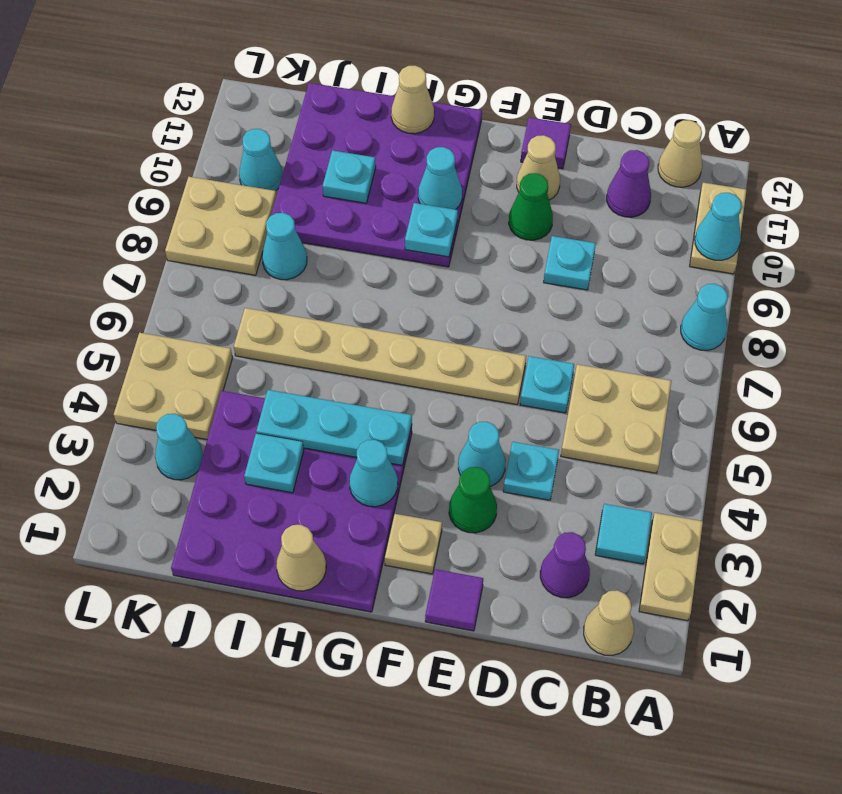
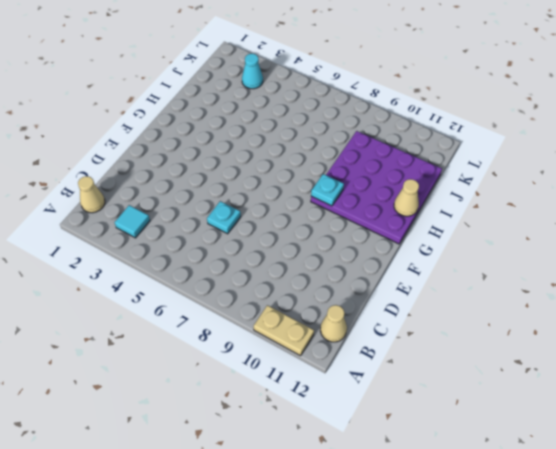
none -> tan plate A2:A3 level 1
none -> cyan cone A8 level 1
none -> tan plate B5:C6 level 1
none -> purple cone C2 level 1

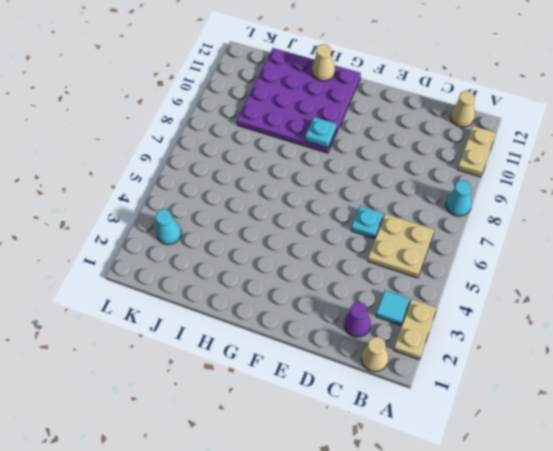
none -> purple cone C11 level 1
none -> cyan plate D4 level 1
none -> cyan plate D9 level 1
none -> purple tile E1 level 1

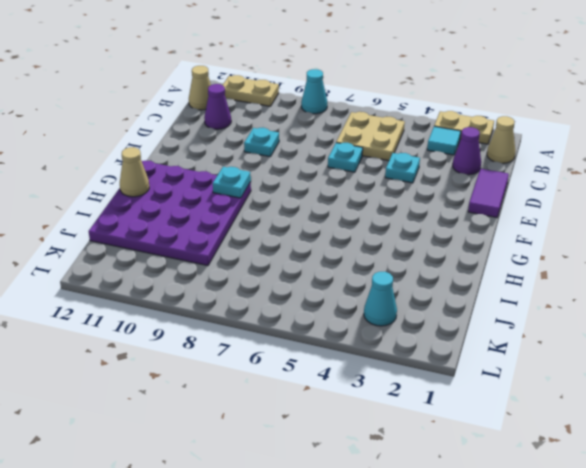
purple tile D1:E1 level 1 -> purple tile E1 level 1
none -> green cone E3 level 1
none -> cyan cone E4 level 1
none -> tan plate E6:J6 level 1
none -> green cone E10 level 1

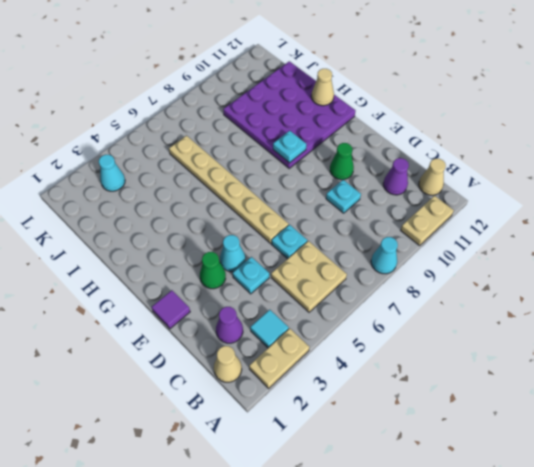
none -> tan cone E11 level 1
none -> purple tile E12 level 1
none -> tan plate F2 level 1
none -> purple plate G1:J4 level 1

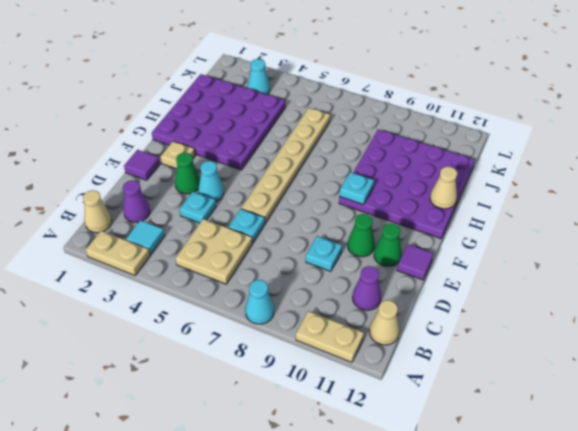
green cone E11 level 1 -> tan cone E11 level 1
none -> cyan cone J8 level 1
none -> tan plate K4:L5 level 1
none -> tan plate K8:L9 level 1
none -> cyan cone K10 level 1

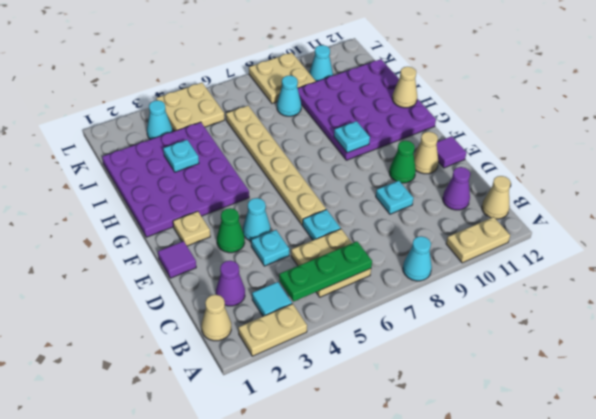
green plate B4:B6 level 2 -> none
none -> cyan cone A10 level 2
none -> cyan cone G3 level 2
none -> cyan plate G4:I4 level 2
none -> cyan cone G10 level 2

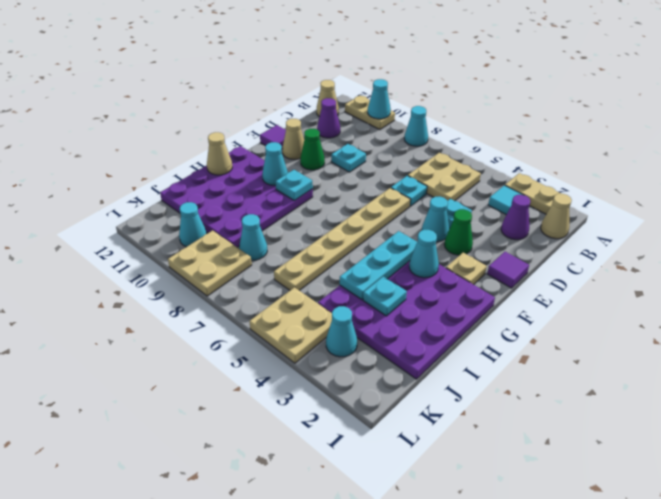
none -> tan cone H1 level 2
none -> cyan plate I10 level 2

